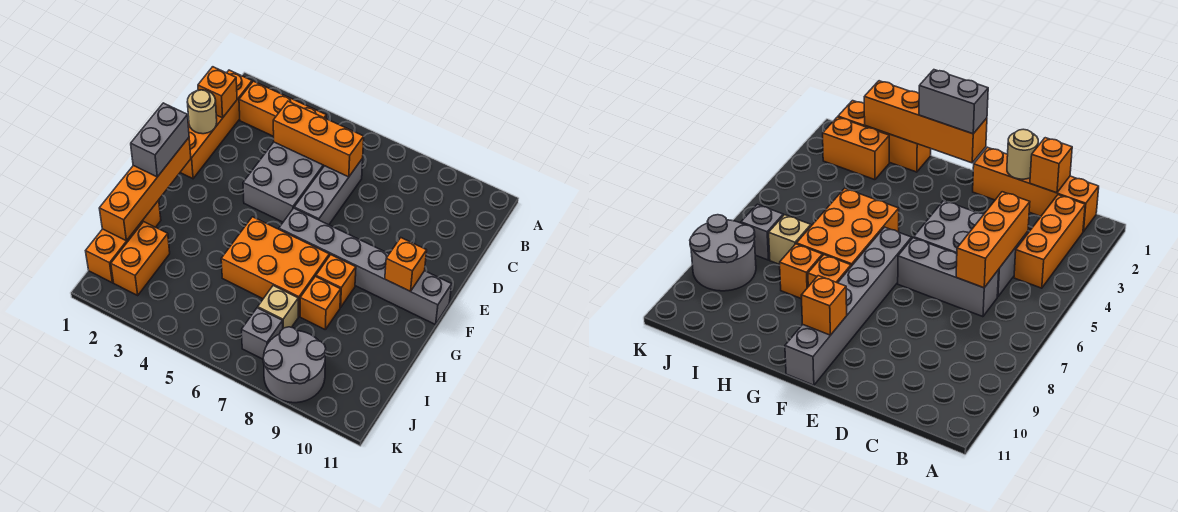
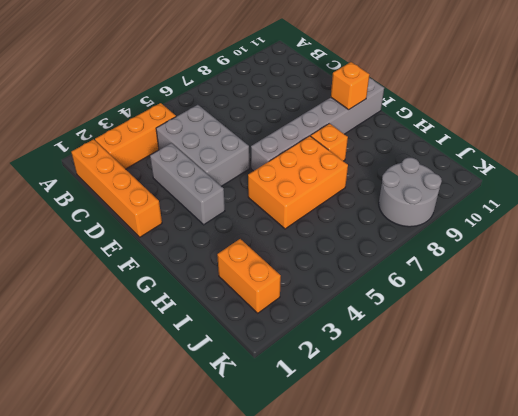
grey brick D3:F3 level 1 -> grey brick C6:E6 level 1
none -> orange brick H1:J1 level 1
none -> orange brick H8 level 1
none -> tan brick I7 level 1

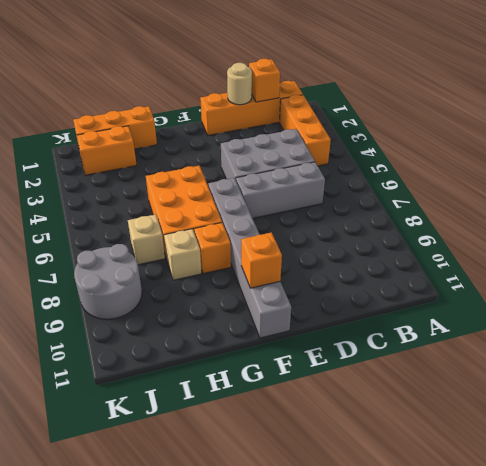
tan brick H8 level 1 -> orange brick H8 level 1
none -> grey brick J7 level 1
none -> orange brick C4:C6 level 2
none -> orange brick F1:I1 level 2

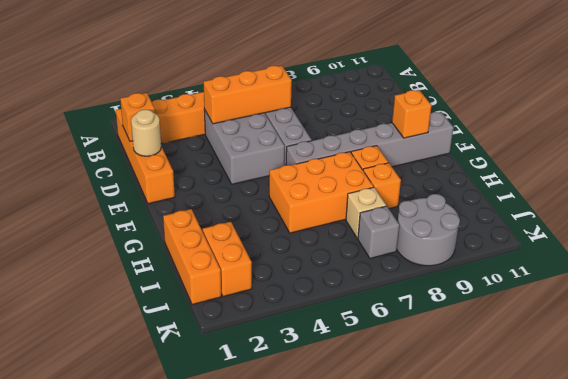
none -> orange brick F1:I1 level 2
none -> grey brick F1:G1 level 3

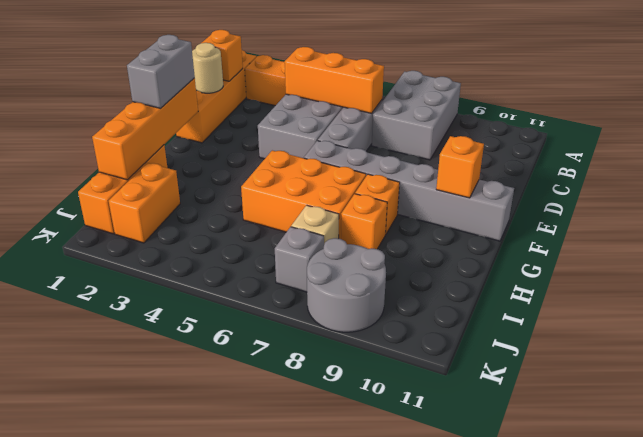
grey brick A7:C8 level 1 -> none

